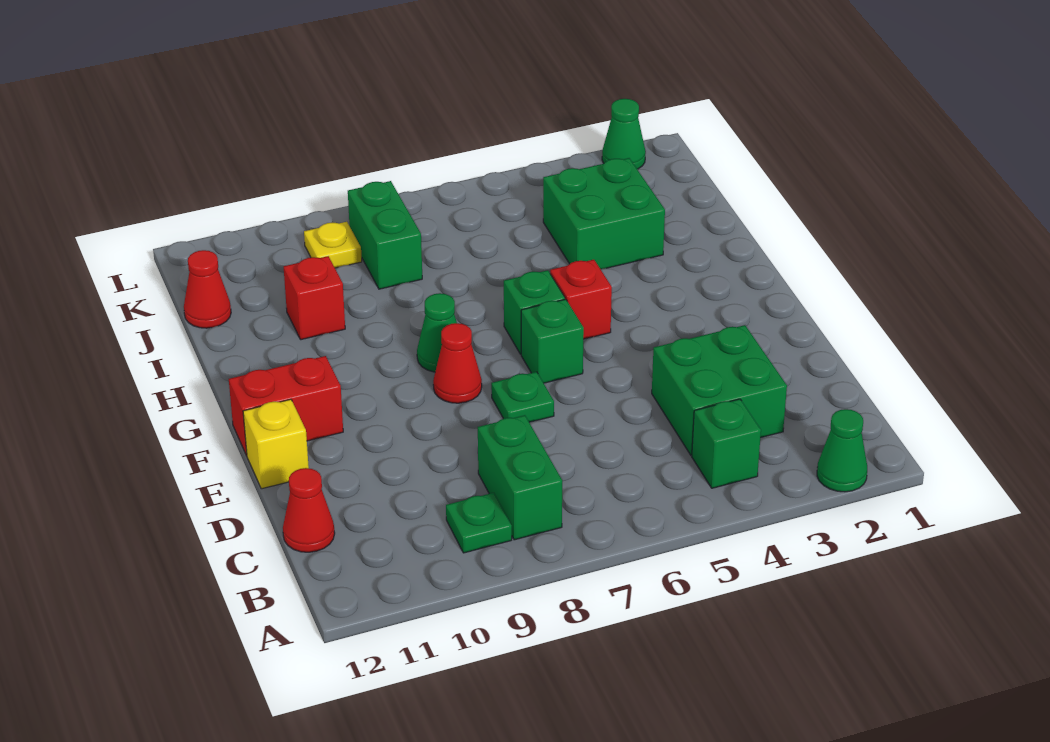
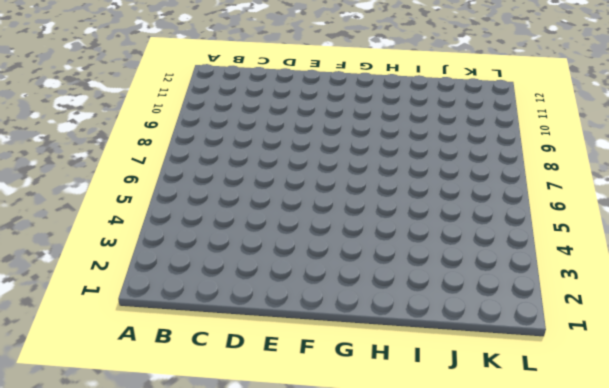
none -> green cone A2 level 1
none -> green brick B4 level 1
none -> green brick B8:C8 level 1

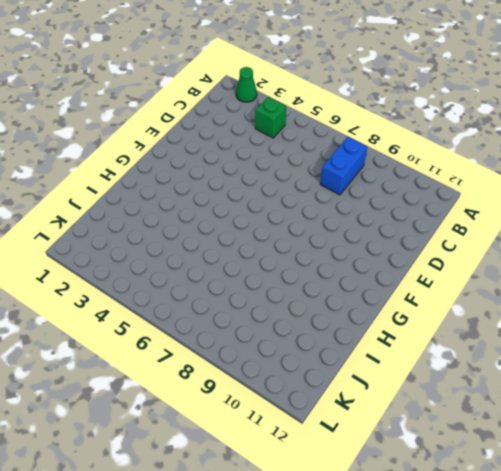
blue brick B8:C8 level 1 -> green brick B8:C8 level 1
none -> green plate B9 level 1
none -> green brick C3:D4 level 1
none -> red cone C12 level 1

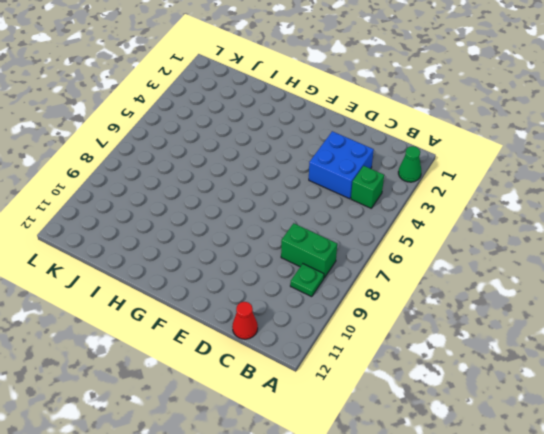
blue brick C3:D4 level 1 -> green brick C3:D4 level 1
none -> green plate E7 level 1
none -> yellow brick E12 level 1
none -> green brick F6 level 1

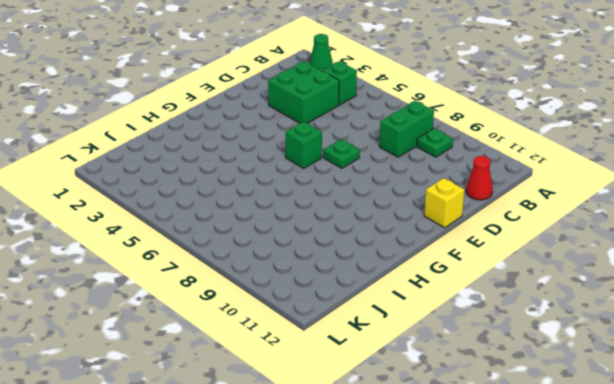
none -> red cone F8 level 1
none -> red brick F11:F12 level 1
none -> red brick G5 level 1

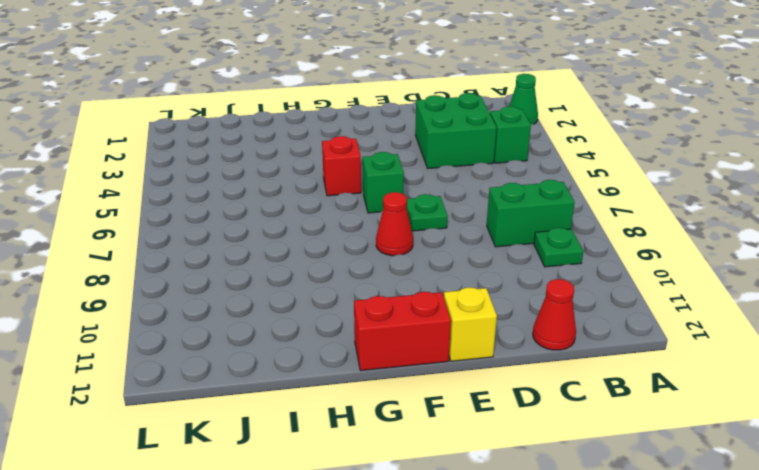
red brick F12:G12 level 1 -> red brick F11:F12 level 1
none -> green brick G6 level 1
none -> green cone G8 level 1
none -> green brick I3:J4 level 1

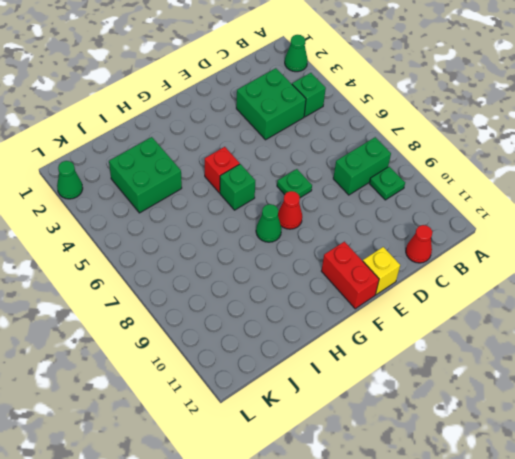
none -> green brick F6 level 1
none -> red brick I10 level 1
none -> green brick J8:K8 level 1

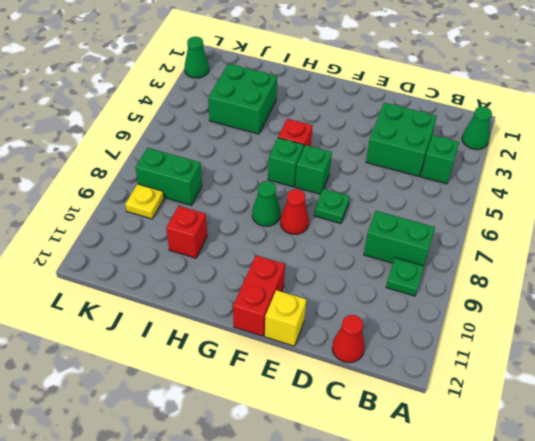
none -> red cone J12 level 1

